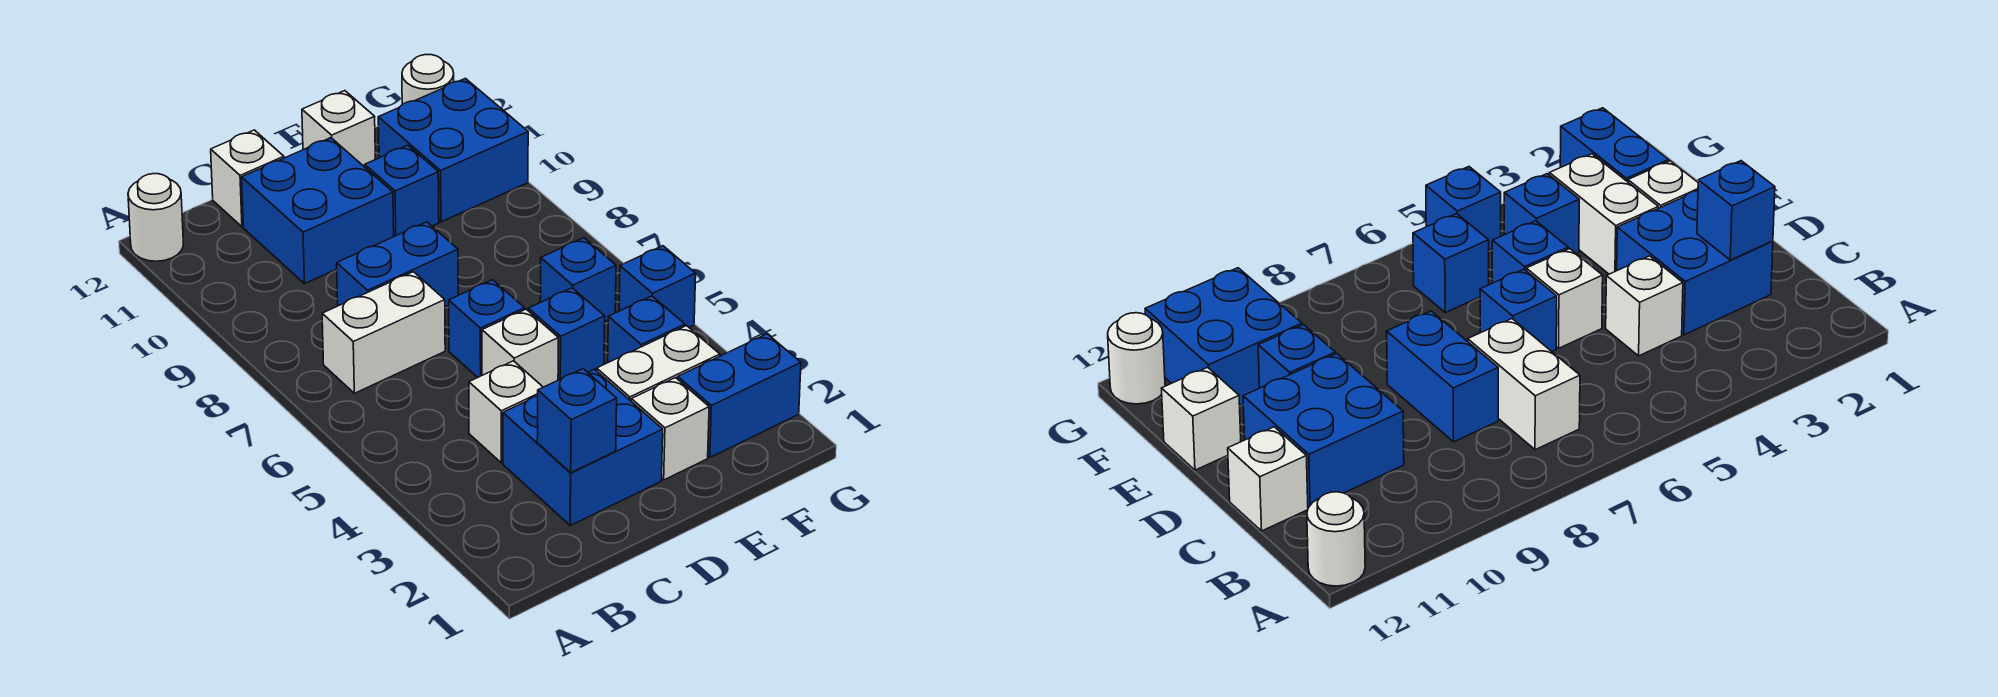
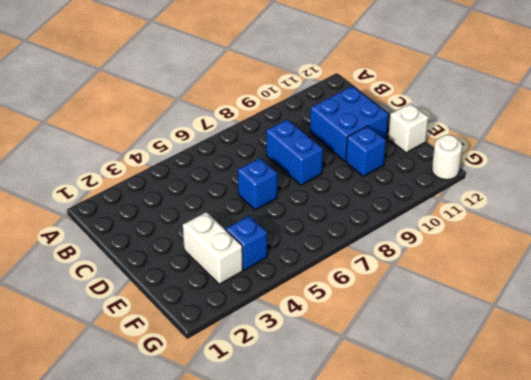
none -> white round brick A12 level 1
none -> white brick B7:C7 level 1
none -> blue brick C2:D3 level 1

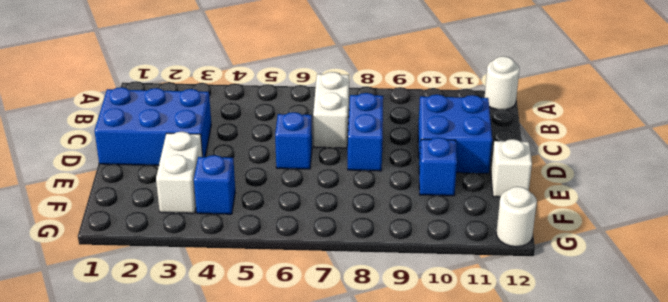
blue brick C1:D3 level 1 -> blue brick C2:D3 level 1
none -> white brick C4 level 1
none -> white brick C12 level 1
none -> white brick D5 level 1

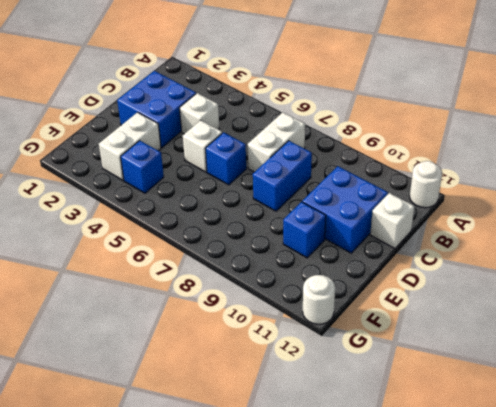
none -> white brick E2 level 1
none -> blue brick E5 level 1
none -> white brick E12 level 1

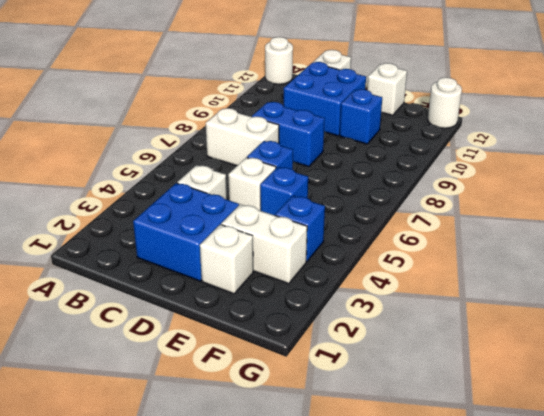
none -> blue brick F2:G2 level 1
none -> blue brick F6 level 1
none -> blue brick F10:G11 level 1

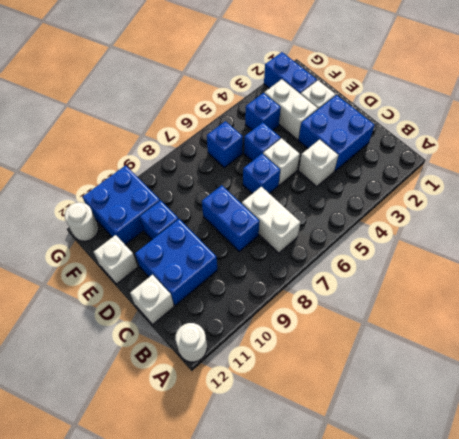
none -> blue brick G5 level 1
none -> blue brick C2 level 2

